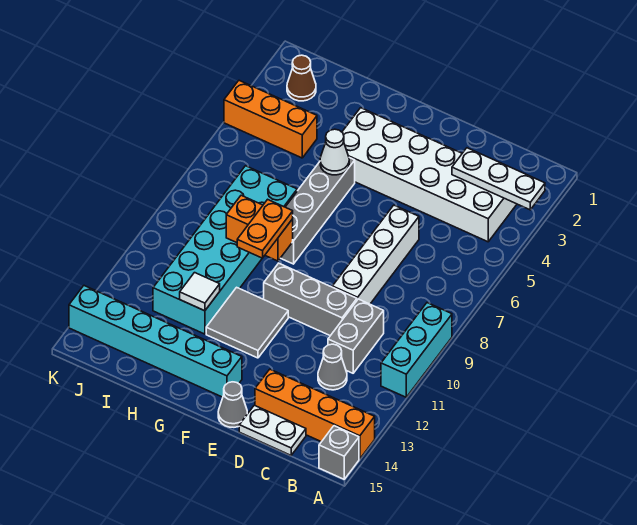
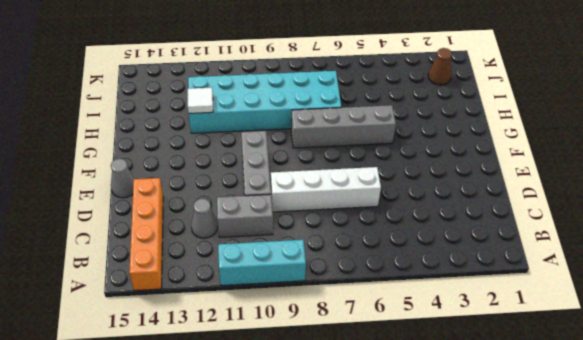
none -> grey brick A15 level 1
none -> white brick B3:G4 level 1
none -> white plate C15:D15 level 1

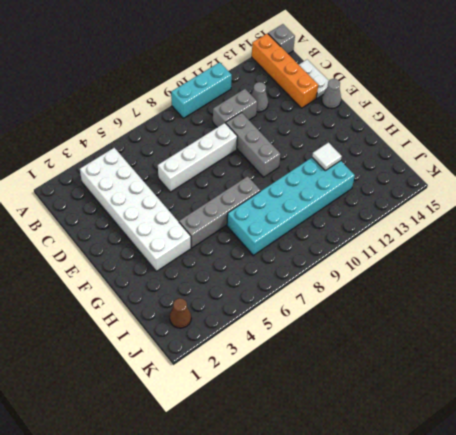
none -> grey tile F11:G12 level 1
none -> cyan brick F14:K14 level 1
none -> orange brick I4:K4 level 1

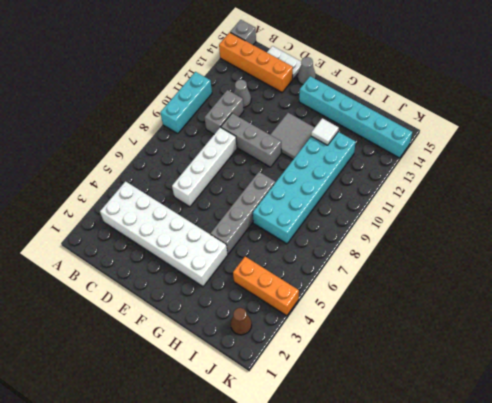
none -> white plate A3:C3 level 2
none -> white cone G5 level 2
none -> orange brick G9:H9 level 2

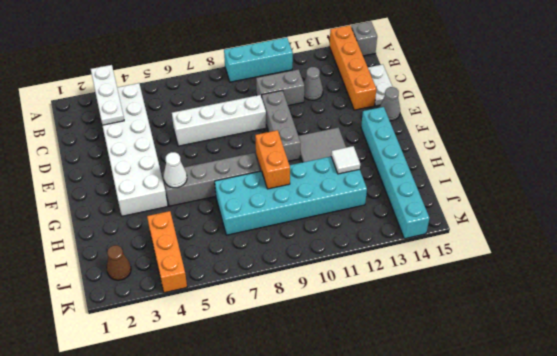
none -> orange plate G9:G10 level 3

